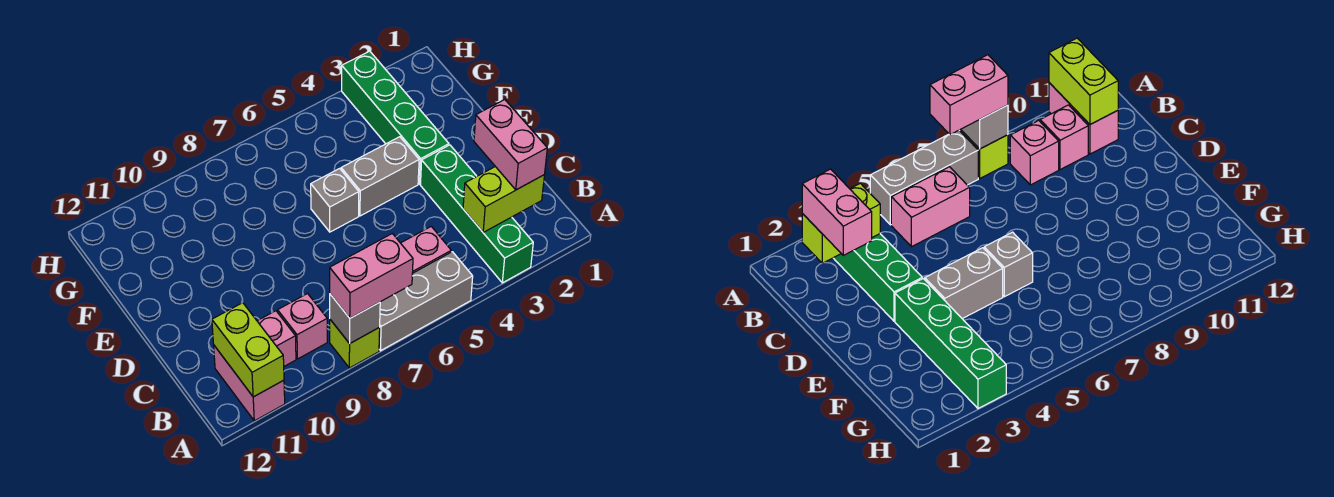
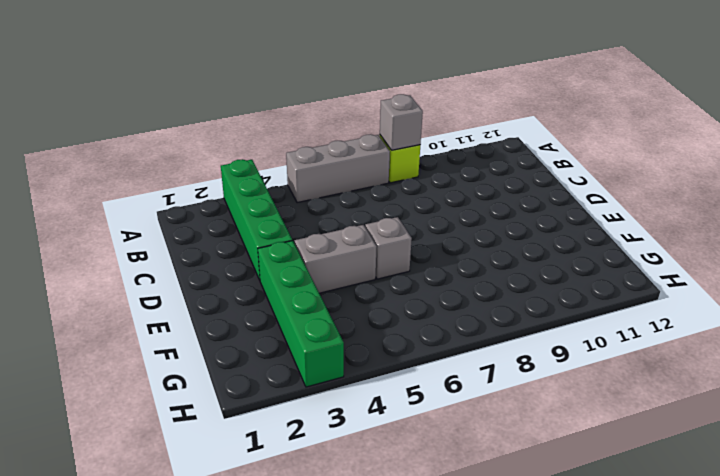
none -> pink brick A11:B11 level 1
none -> pink brick B5:B6 level 1
none -> pink brick B9 level 1

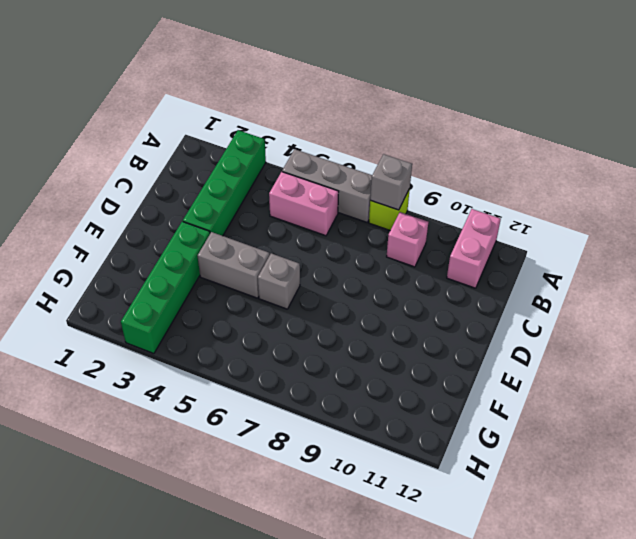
none -> pink brick B10 level 1
none -> lime brick A11:B11 level 2
none -> lime brick B2:B3 level 2

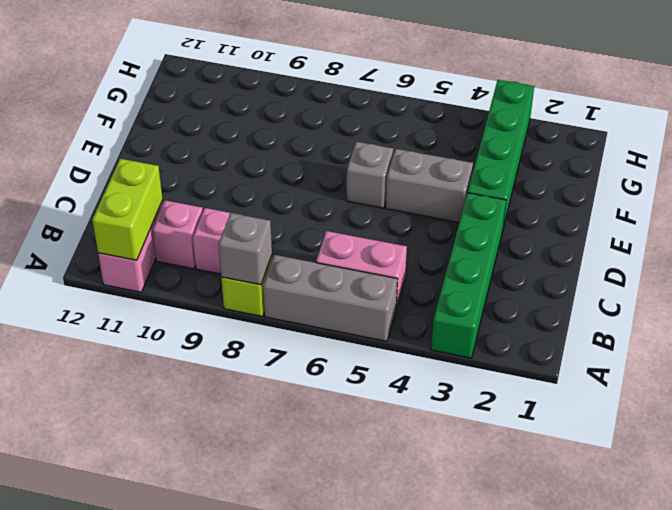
none -> lime brick B2:B3 level 2
none -> pink brick A7:A8 level 3
none -> pink brick B2:C2 level 3

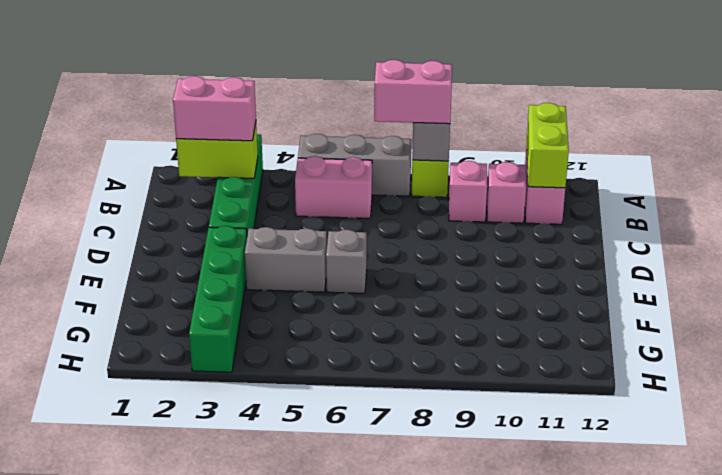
pink brick B2:B3 level 3 -> pink brick B2:C2 level 3

